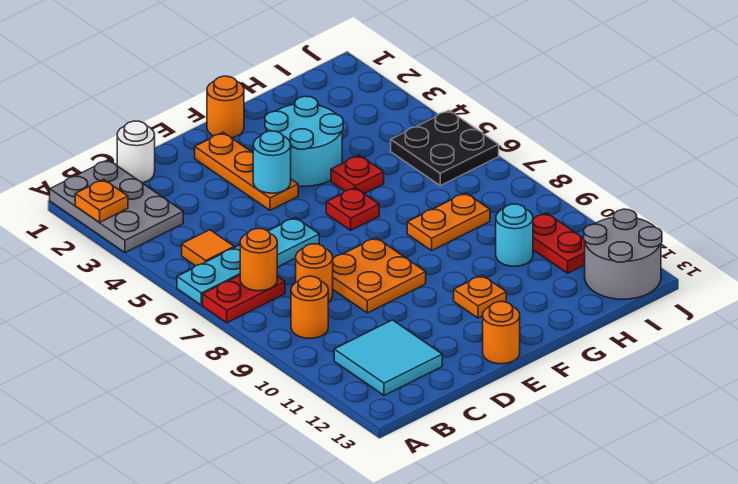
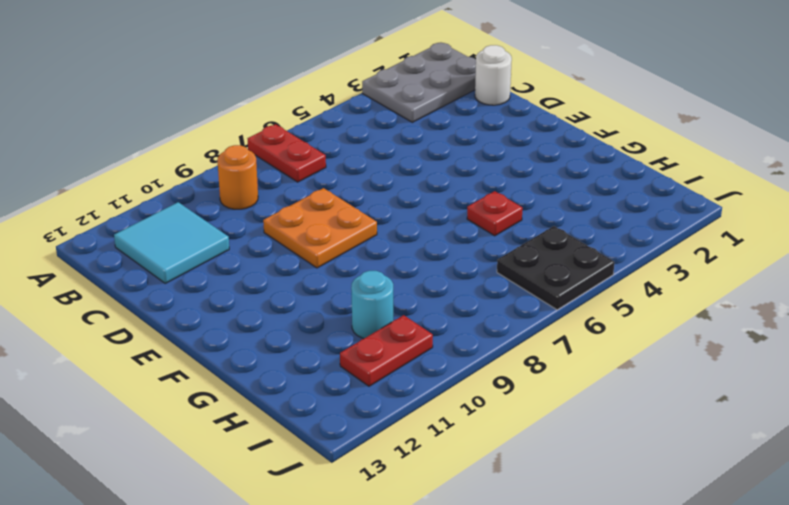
none -> cyan plate A6:D6 level 1
none -> orange tile B5 level 1
none -> orange round brick C8 level 1

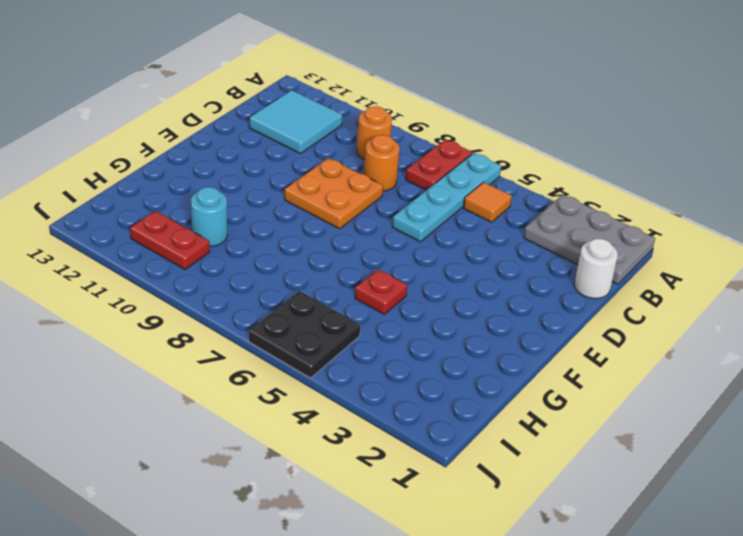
none -> orange plate E2:E4 level 1
none -> orange round brick E13 level 1
none -> orange round brick F1 level 1

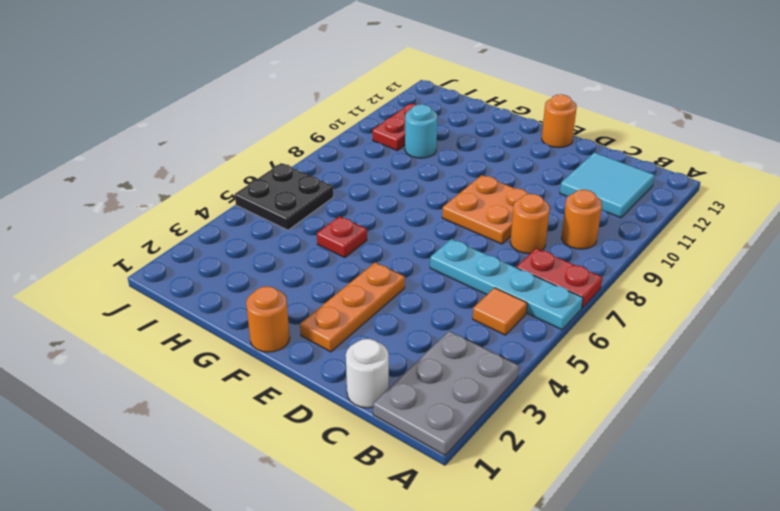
none -> cyan round brick F3:G4 level 1
none -> red plate F6 level 1
none -> orange plate F11 level 1

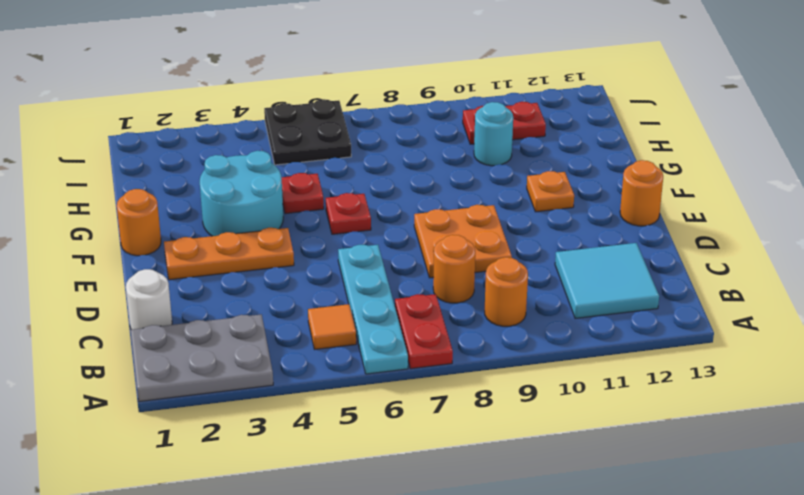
none -> orange plate G8:H8 level 1
none -> grey round brick I12:J13 level 1
none -> orange plate A2 level 2

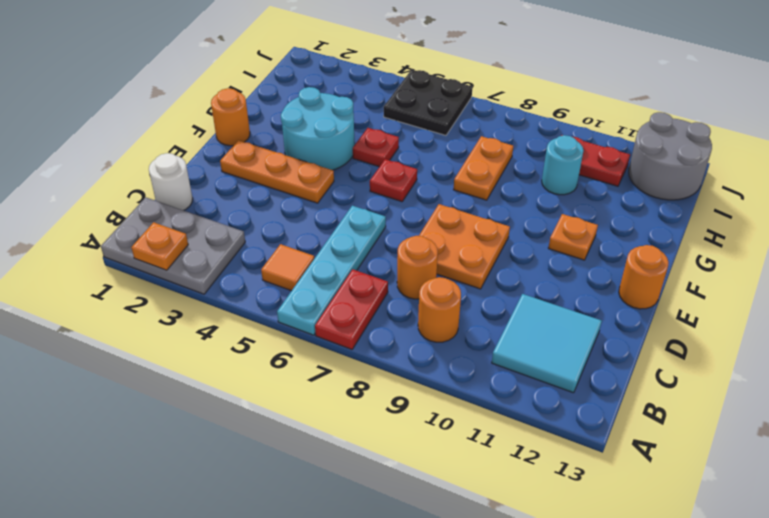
none -> orange round brick B7 level 2
none -> cyan round brick E4 level 2

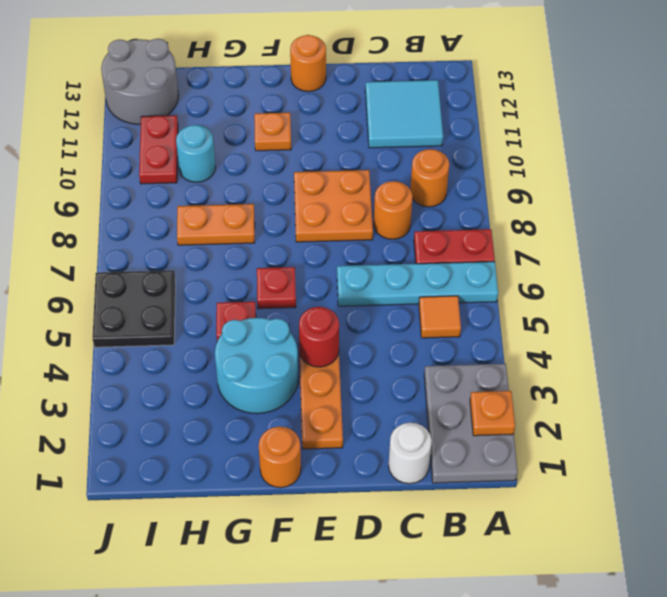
red round brick E4 level 2 -> cyan round brick E4 level 2
none -> orange round brick B7 level 2

